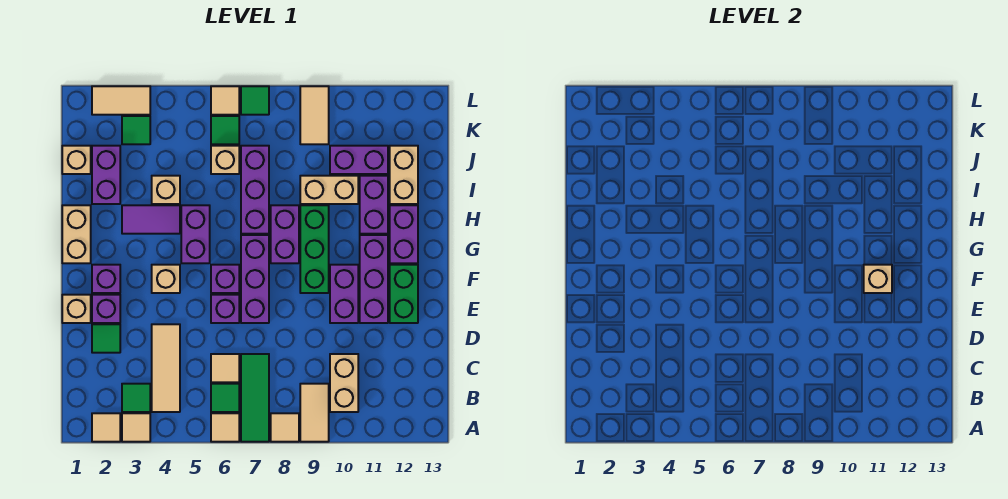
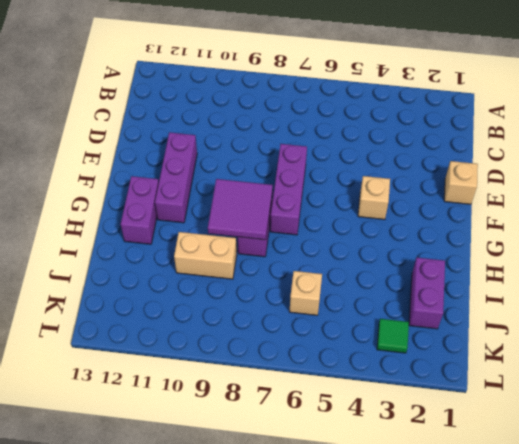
purple tile G8:H9 level 2 -> none
none -> tan tile A2 level 1
none -> tan tile A3 level 1
none -> tan tile A6 level 1
none -> green tile A7:C7 level 1

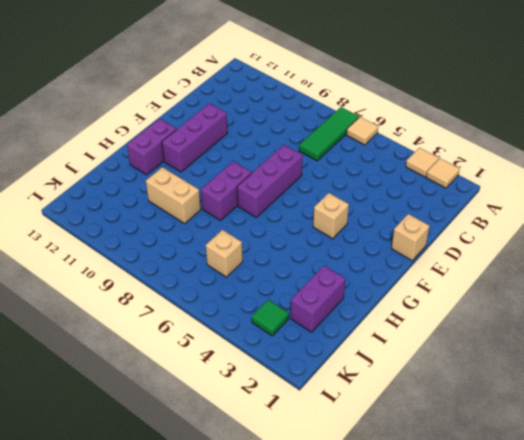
none -> tan tile A8 level 1
none -> tan tile A9:B9 level 1
none -> green tile B3 level 1
none -> tan tile B4:D4 level 1

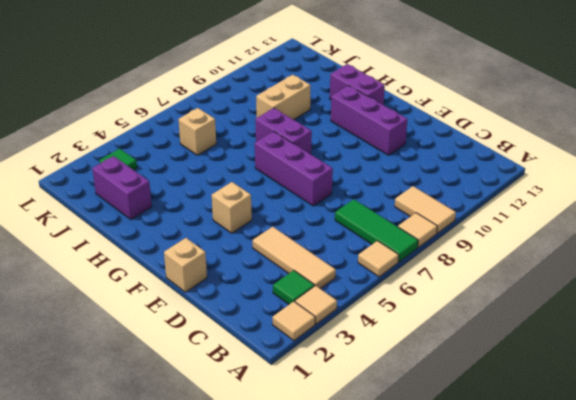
none -> green tile B6 level 1
none -> tan brick B10:C10 level 1
none -> tan tile C6 level 1
none -> green tile D2 level 1

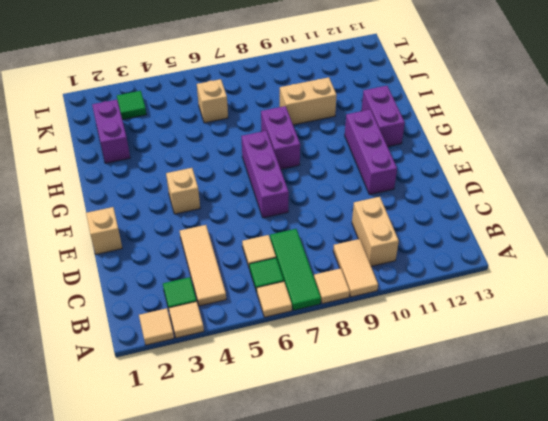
none -> green tile D2 level 1
none -> purple brick E2 level 1
none -> purple brick E6 level 1
none -> purple brick E10:F10 level 1

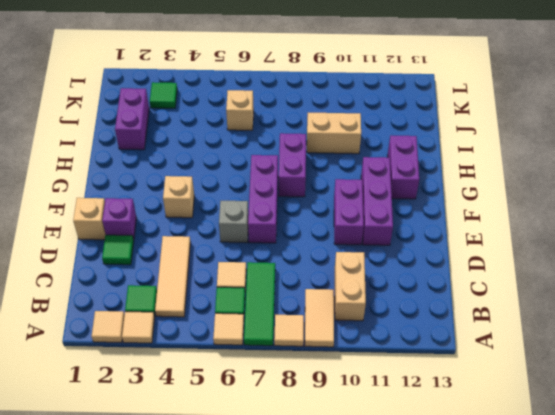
grey brick E6 level 1 -> purple brick E6 level 1
none -> green brick E12:F12 level 1
none -> purple brick F2 level 1
none -> purple brick F6 level 1
none -> green brick F9:H9 level 1

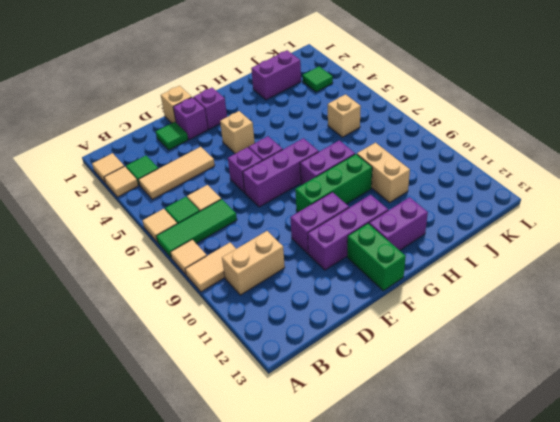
green brick F12:F13 level 1 -> green brick E12:F12 level 1
none -> tan brick G1:H1 level 1
none -> purple brick G5:H5 level 1
none -> purple tile H3:H4 level 1
none -> purple brick H7:J7 level 1

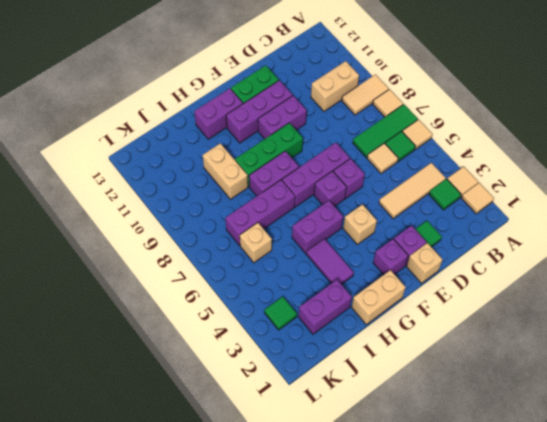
none -> purple brick H11:I11 level 1
none -> tan brick I4 level 1
none -> tan brick I12:J12 level 1
none -> tan brick J1 level 1

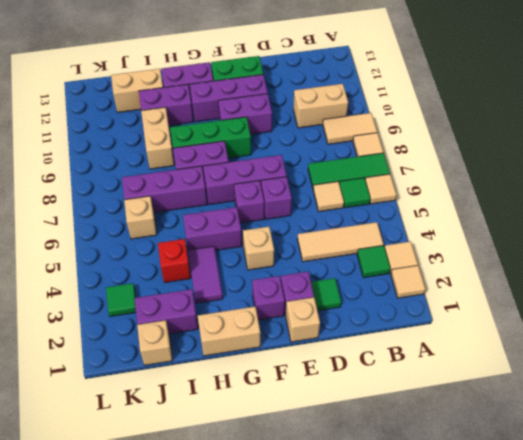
red brick I4 level 1 -> tan brick I4 level 1
none -> purple brick J10:J11 level 1
none -> green tile K6 level 1
none -> tan tile K9:L9 level 1
none -> tan tile L2:L3 level 1

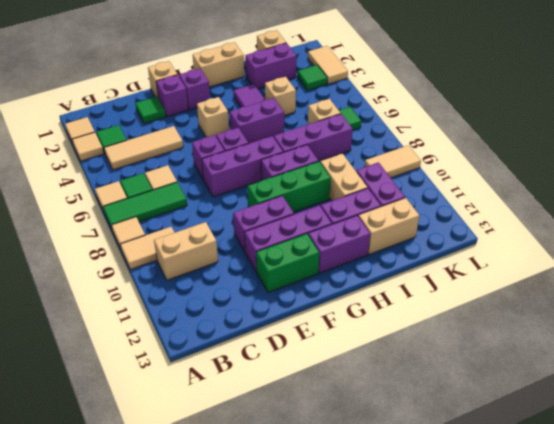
none -> tan tile L6 level 1
none -> green tile L7 level 1
none -> tan brick F11 level 2

